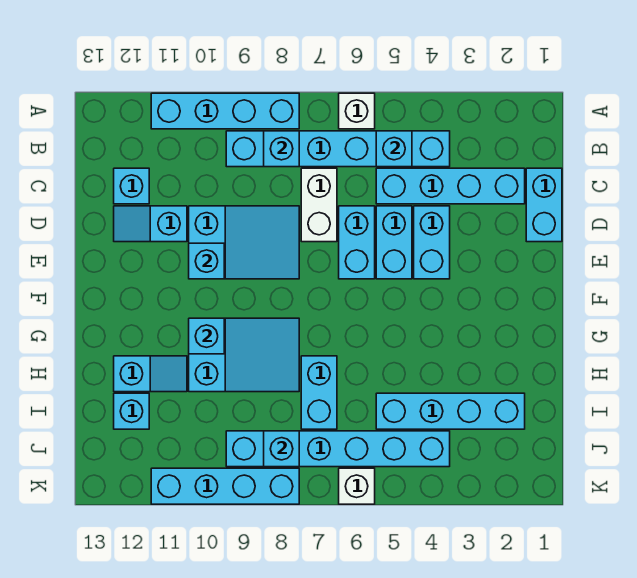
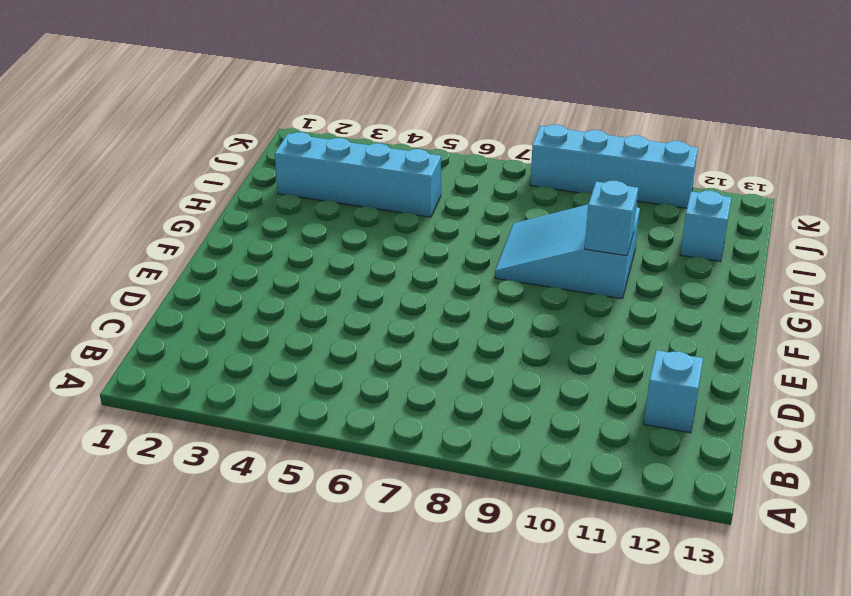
none -> white brick A6 level 1
none -> cyan brick A8:A11 level 1
none -> cyan brick B4:B9 level 1

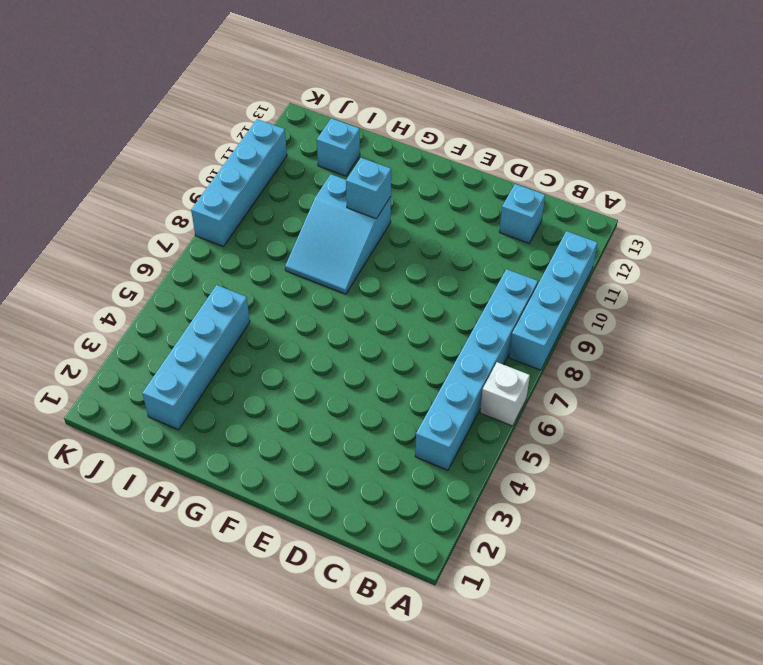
none -> cyan brick C1:D1 level 1
none -> cyan brick C2:C5 level 1
none -> white brick C7:D7 level 1

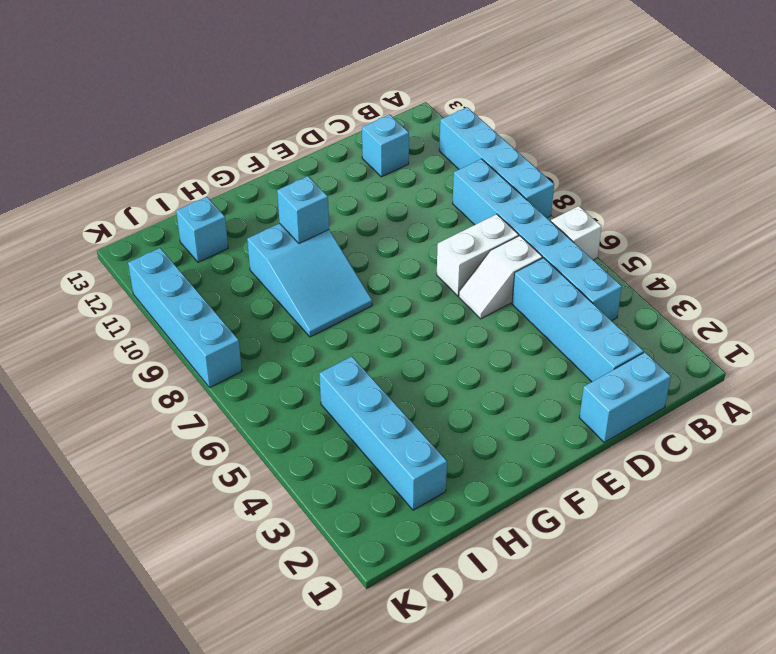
white slope C6:D6 level 1 top C -> cyan brick D6:E6 level 1
none -> cyan brick D4:E4 level 1
none -> cyan brick D5:E5 level 1
none -> cyan slope D8:E10 level 1 top 10

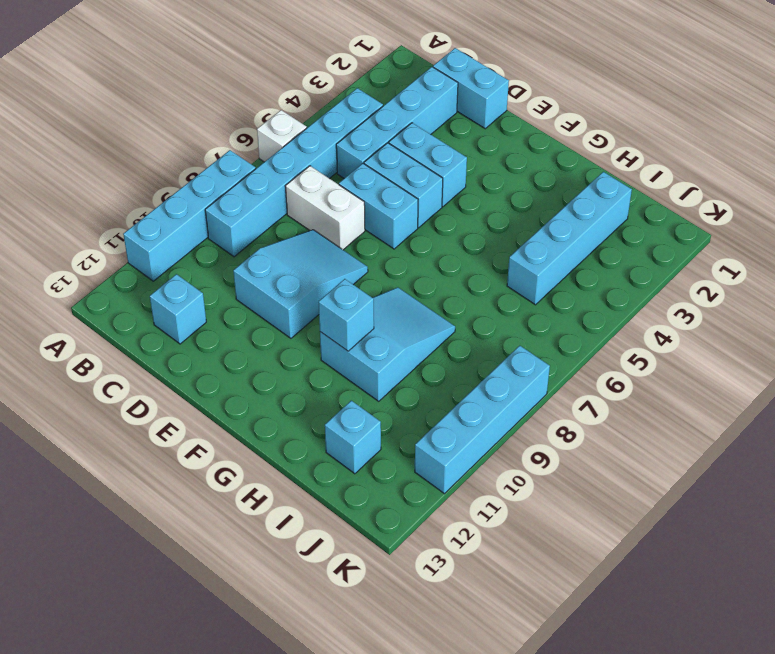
none -> cyan slope D11:D12 level 1 top 11
none -> cyan brick H7:I7 level 1
none -> cyan slope H11:H12 level 1 top 12

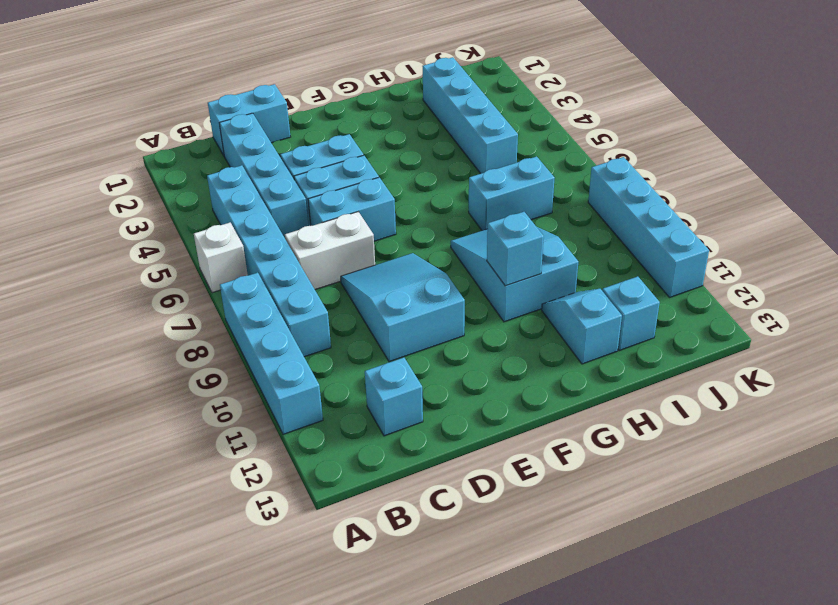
none -> cyan slope D11:D12 level 1 top 11
none -> cyan brick J4:J9 level 1
none -> white brick K6 level 1

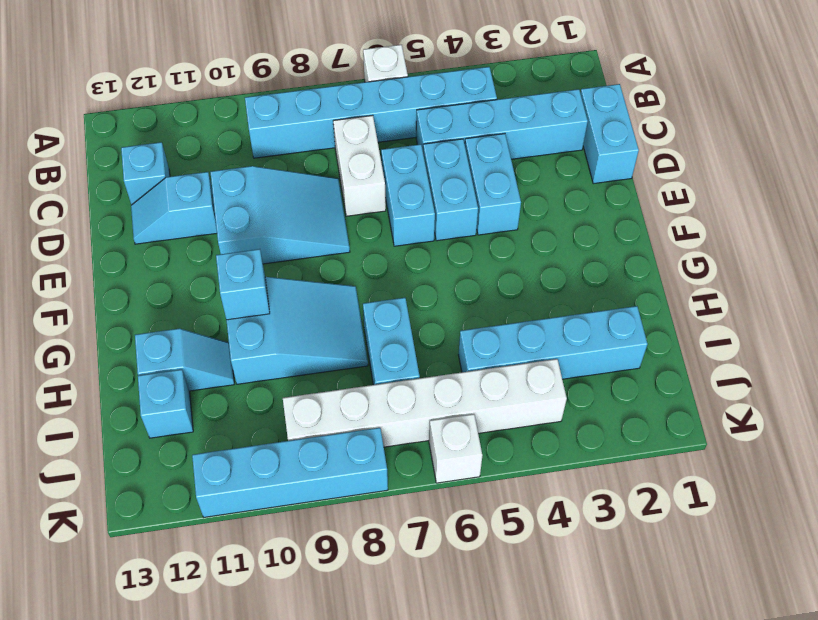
white brick J4:J9 level 1 -> cyan brick J4:J9 level 1
none -> cyan brick A8:A11 level 1
none -> cyan brick B5 level 2
none -> cyan brick B8 level 2

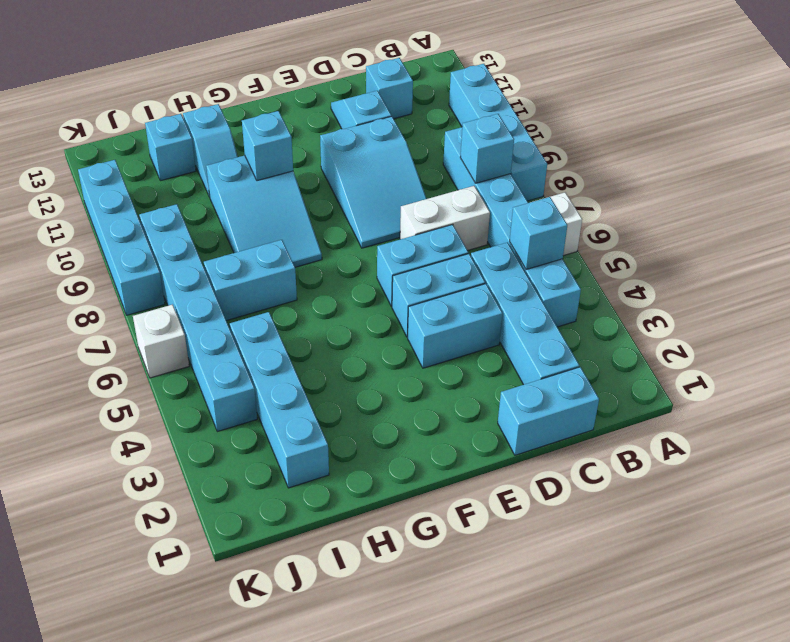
none -> cyan brick E10 level 2
none -> cyan brick J8 level 2

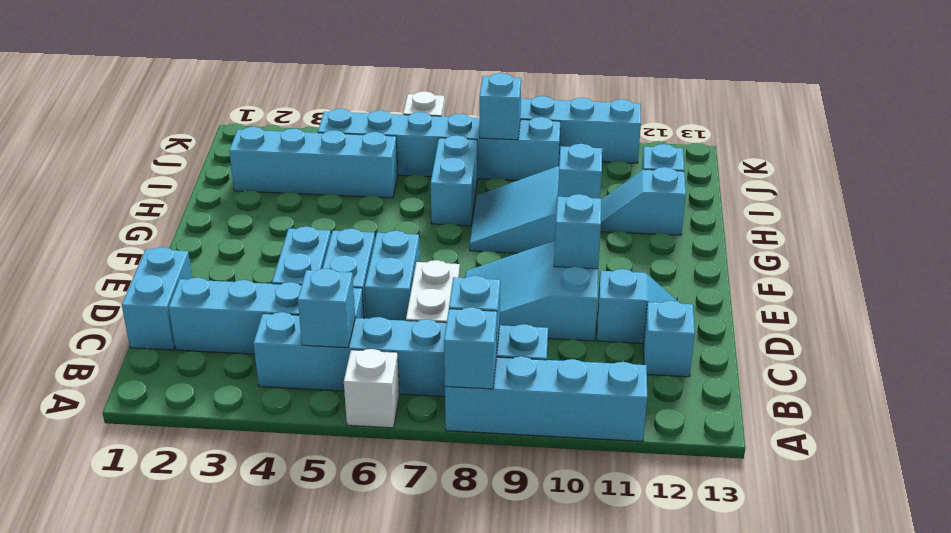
cyan brick A8 level 2 -> none

